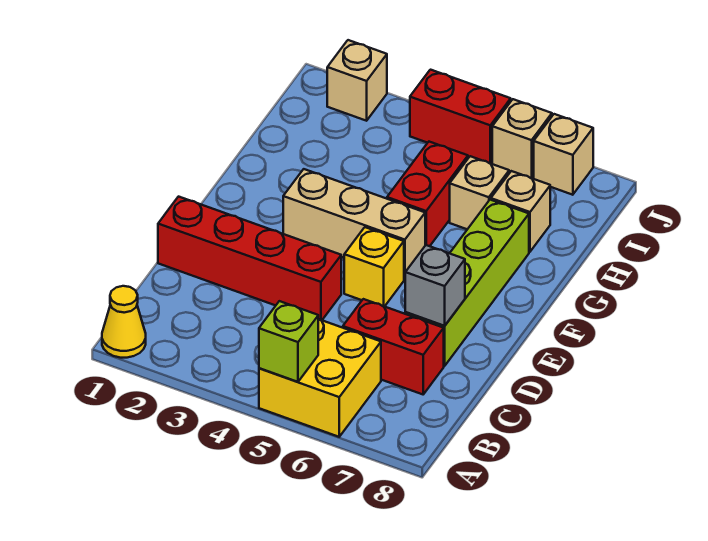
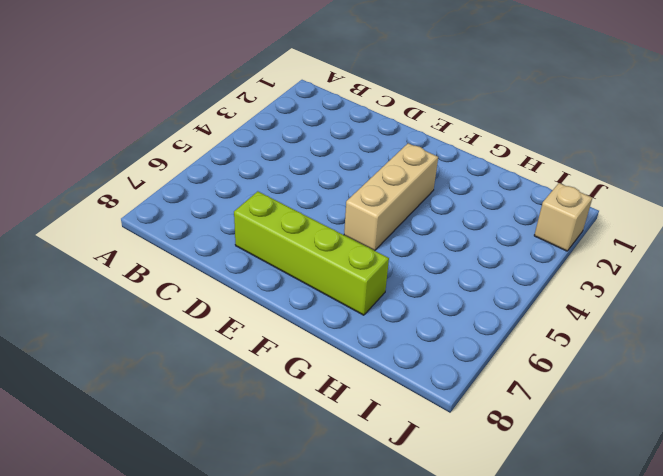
none -> yellow cone A1 level 1
none -> yellow brick A5:B6 level 1
none -> red brick C6:C7 level 1

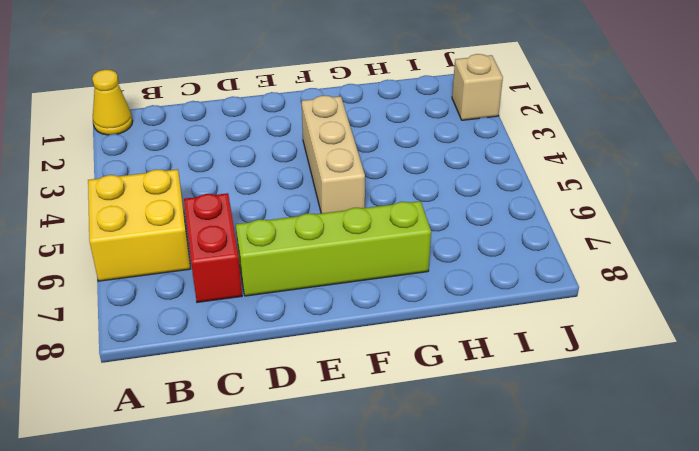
none -> red brick D1:D4 level 1
none -> yellow brick E5 level 1
none -> red brick G5:H5 level 1

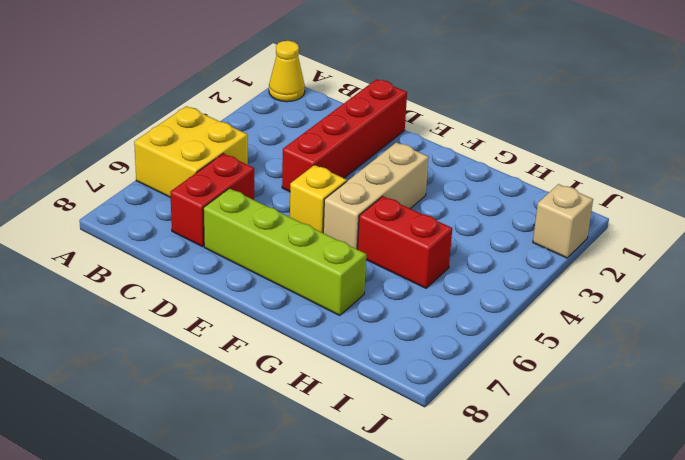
none -> tan brick H6 level 1
none -> tan brick H7 level 1
none -> red brick J4:J5 level 1

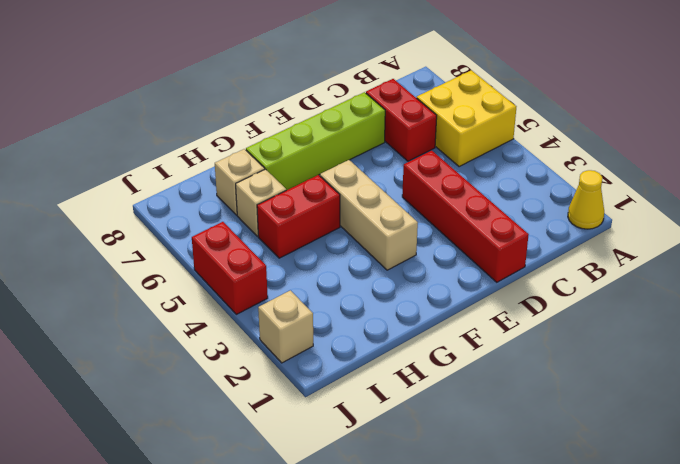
none -> yellow brick E5 level 1
none -> tan brick J6 level 1
none -> tan brick J7 level 1

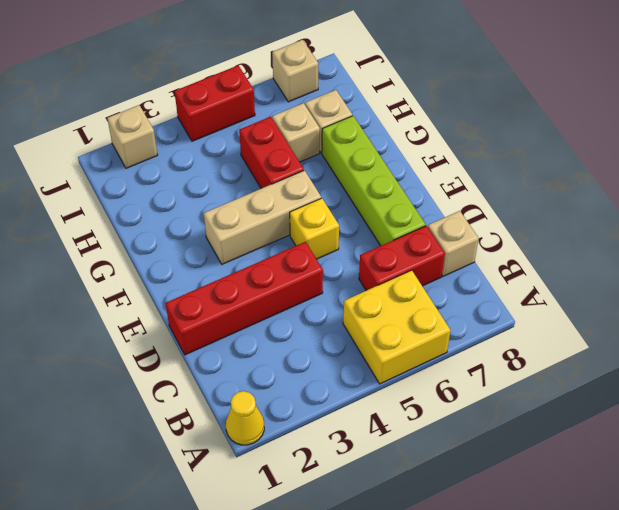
tan brick C8 level 1 -> tan brick J6 level 1
none -> lime brick A5 level 2
none -> grey brick D7 level 2

